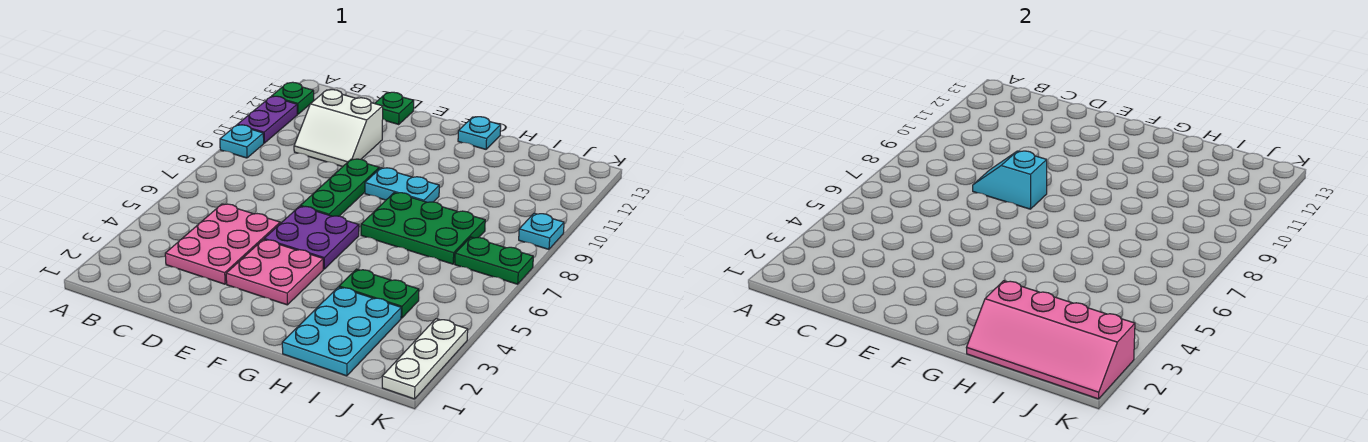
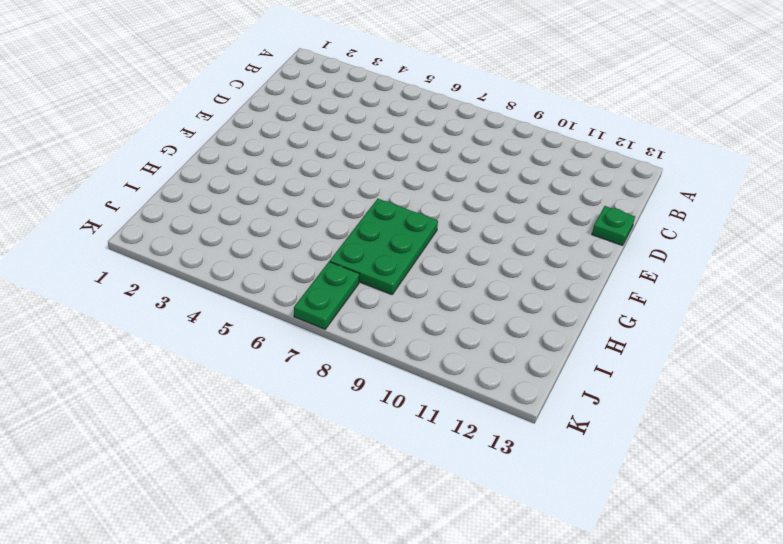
none -> cyan plate A9 level 1
none -> purple plate A10:A11 level 1
none -> green plate A12 level 1

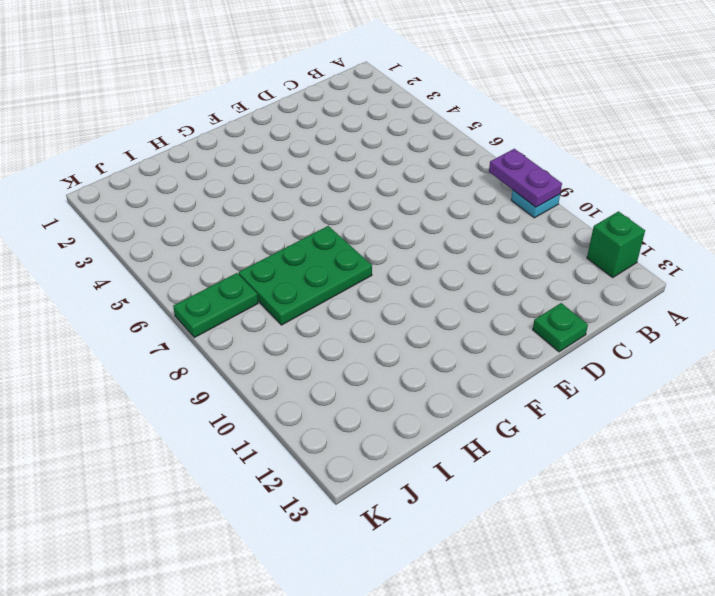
purple plate A8:A9 level 2 -> purple plate A10:A11 level 1
green brick A12 level 1 -> green plate A12 level 1
none -> pink plate C3:D5 level 1
none -> white slope C10:D11 level 1 top 11
none -> pink plate E3:F4 level 1

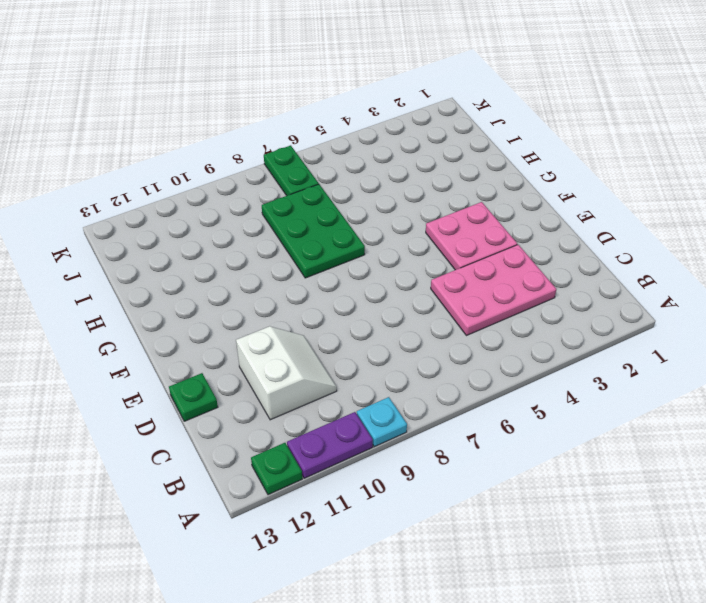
none -> purple plate E5:F6 level 1
none -> green plate E7:E9 level 1
none -> cyan plate F9:G9 level 1

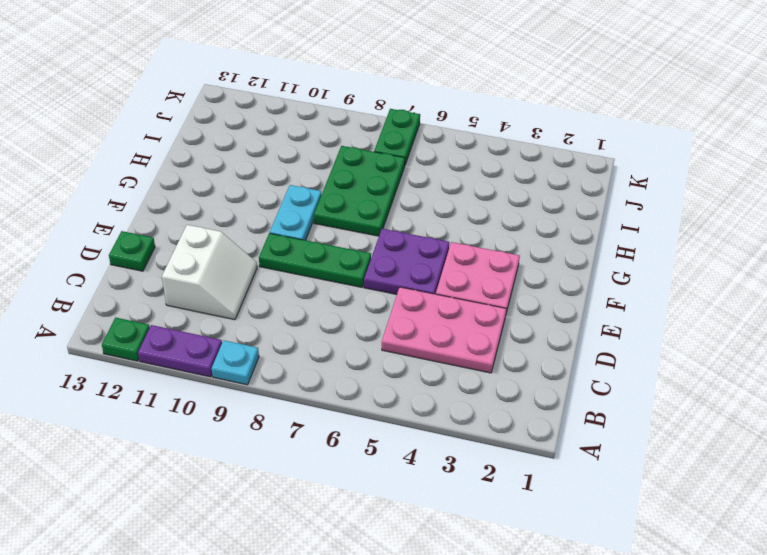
none -> cyan plate G13 level 1
none -> cyan plate H1:I3 level 1
none -> green plate H4:I4 level 1

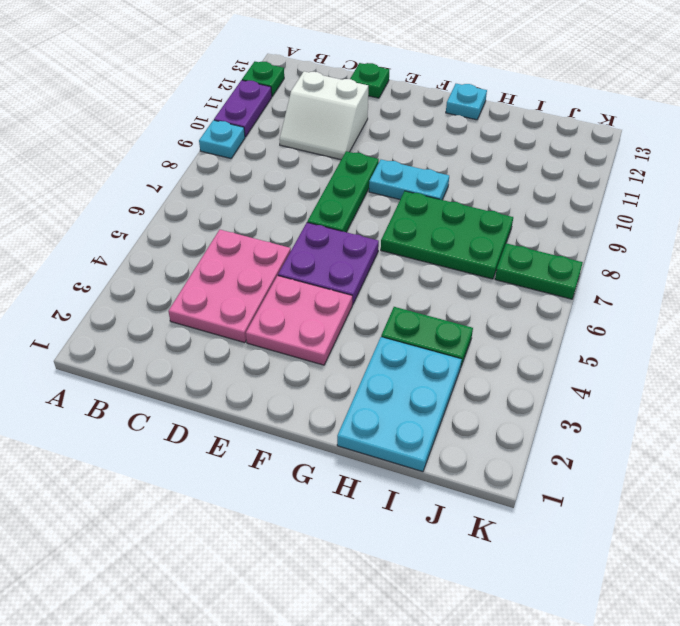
none -> white plate K1:K3 level 1
none -> cyan plate K9 level 1
none -> cyan slope D8:E8 level 2 top E

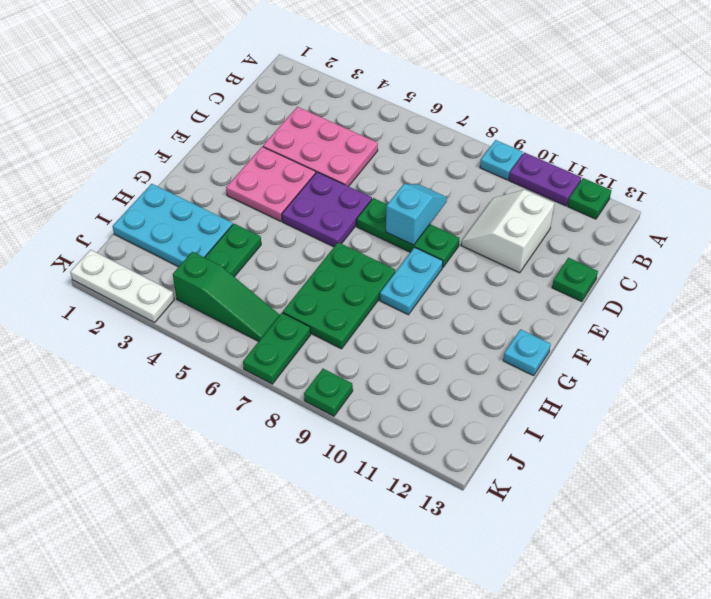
green slope J4:J6 level 1 top 4 -> none
green plate K9 level 1 -> cyan plate K9 level 1
none -> pink slope H1:K2 level 2 top 2

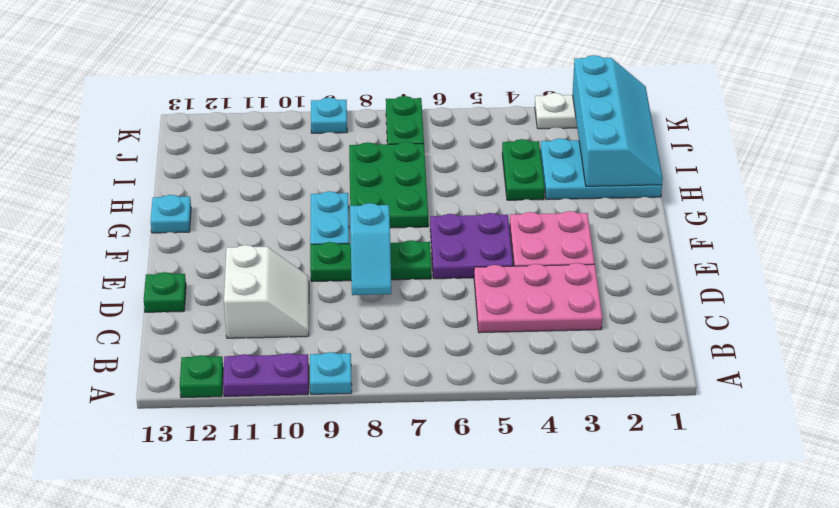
cyan slope H1:K2 level 2 top 2 -> pink slope H1:K2 level 2 top 2

